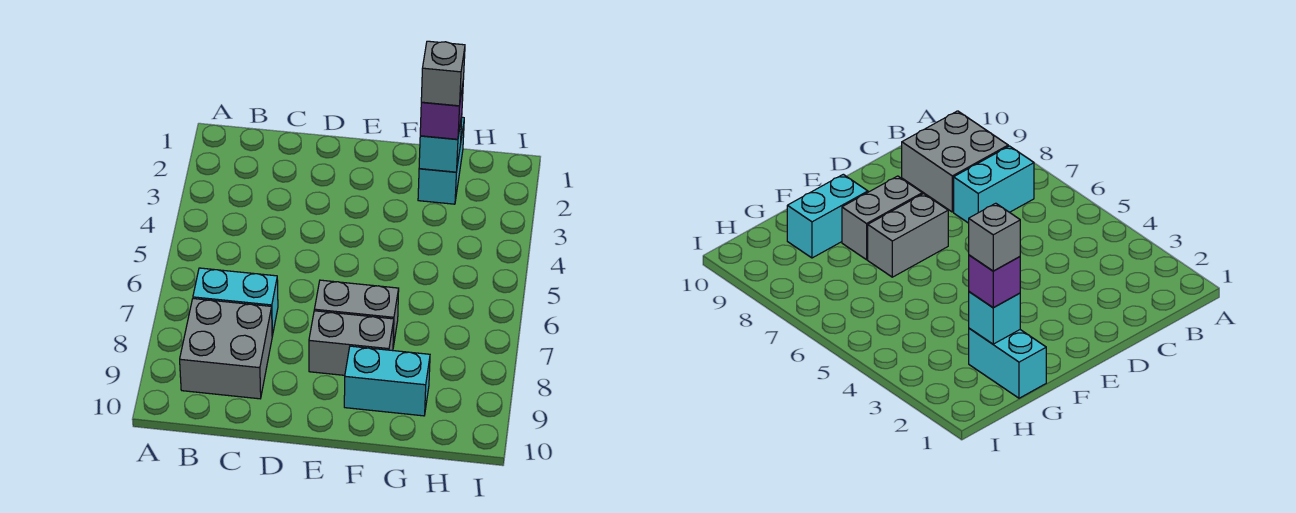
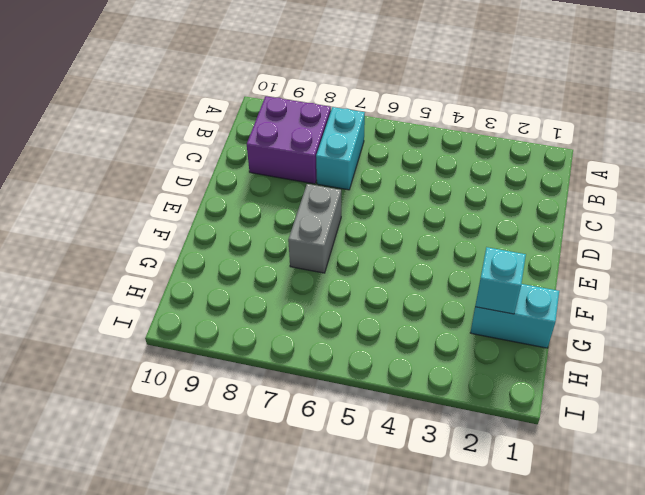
purple brick B8:C9 level 1 -> grey brick B8:C9 level 1
none -> grey brick E8:F8 level 1
none -> cyan brick F9:G9 level 1

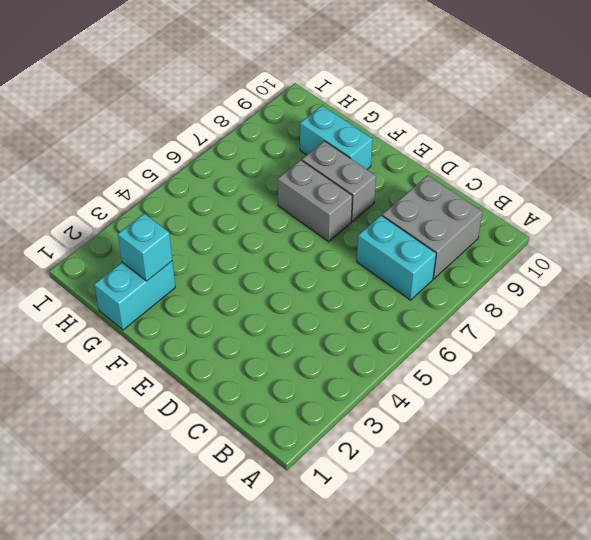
none -> purple brick G2 level 3
none -> grey brick G2 level 4

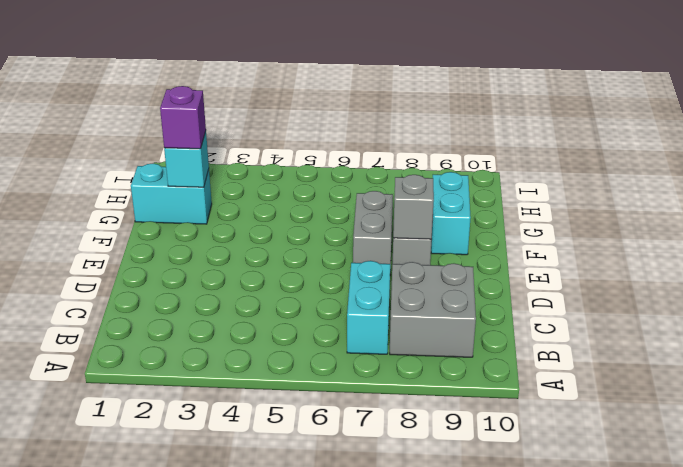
grey brick E8 level 2 -> grey brick G2 level 4

